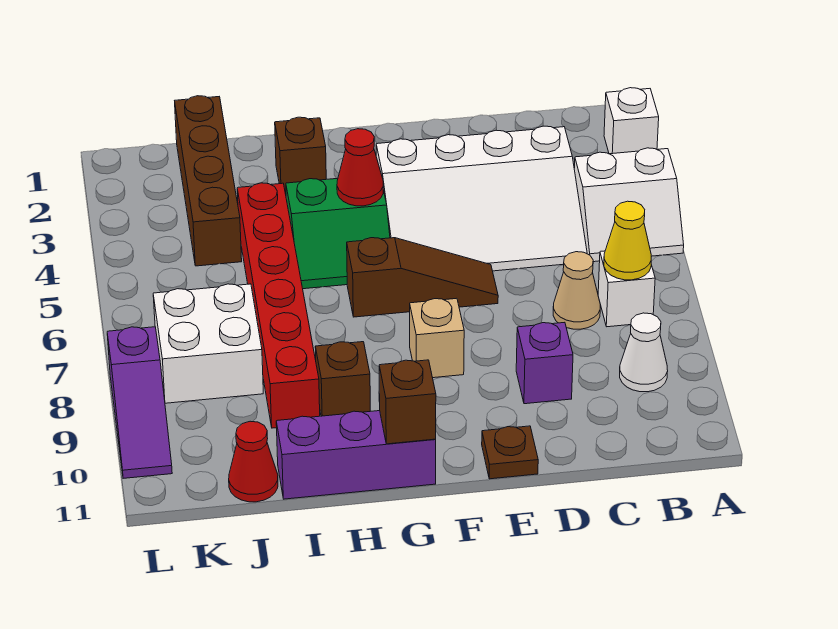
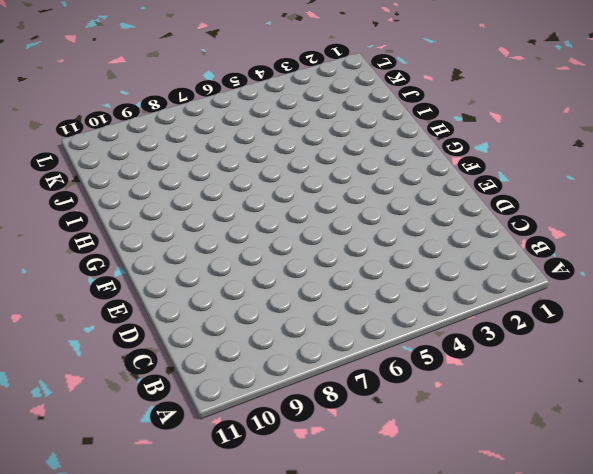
none -> white brick A2 level 1
none -> white slope A4:B5 level 1 top 4
none -> white brick B7 level 1

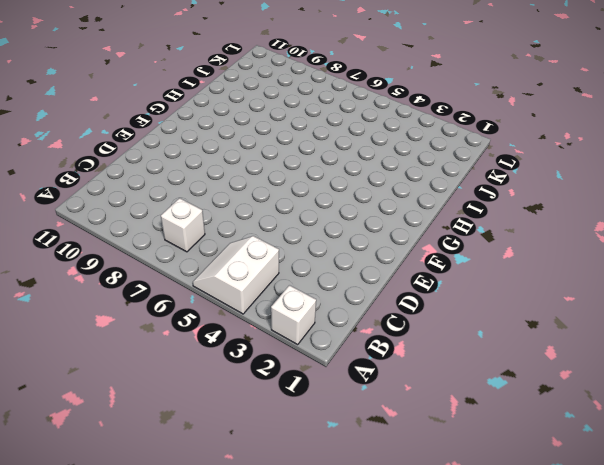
none -> white cone B9 level 1
none -> white slope C3:F5 level 1 top 3
none -> tan cone C7 level 1

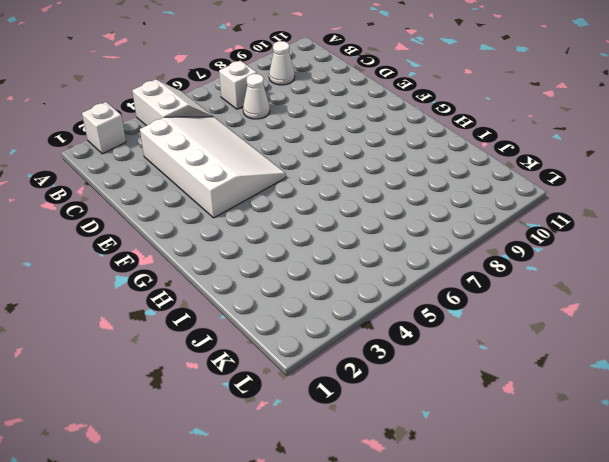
white cone C7 level 1 -> tan cone C7 level 1
none -> purple brick D9 level 1
none -> brown slope E6:G6 level 1 top G
none -> brown plate E11 level 1

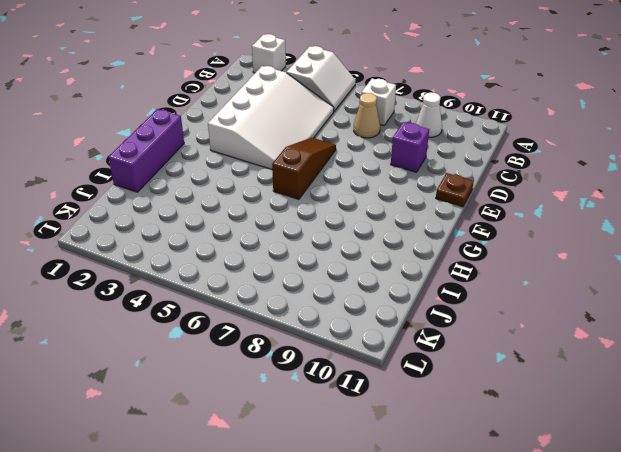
purple brick G1:I1 level 1 -> purple brick G11:I11 level 1
none -> tan brick F8 level 1
none -> green slope G4:H5 level 1 top 4
none -> brown brick H2 level 1

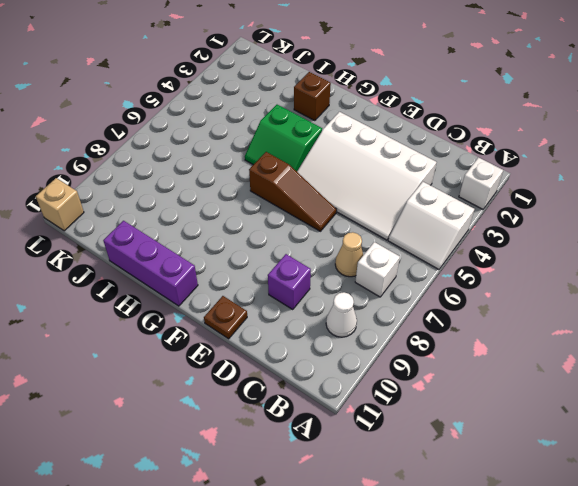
tan brick L11 level 1 -> tan brick F8 level 1
none -> brown brick H9 level 1
none -> red brick I4:I9 level 1
none -> brown brick J1:J4 level 1

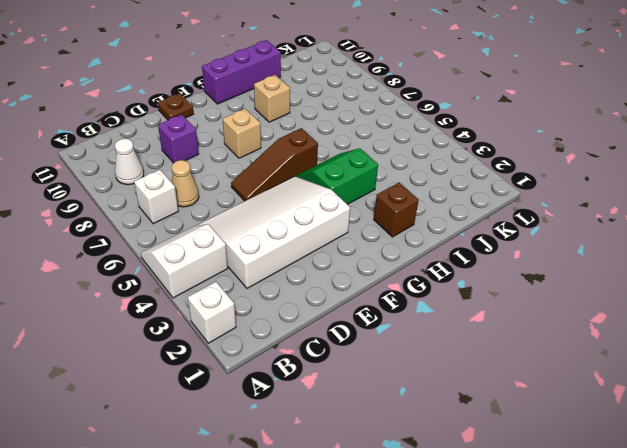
tan brick H9 level 1 -> brown brick H9 level 1
none -> red brick I4:I9 level 1
none -> brown brick J1:J4 level 1
none -> white brick J7:K8 level 1

